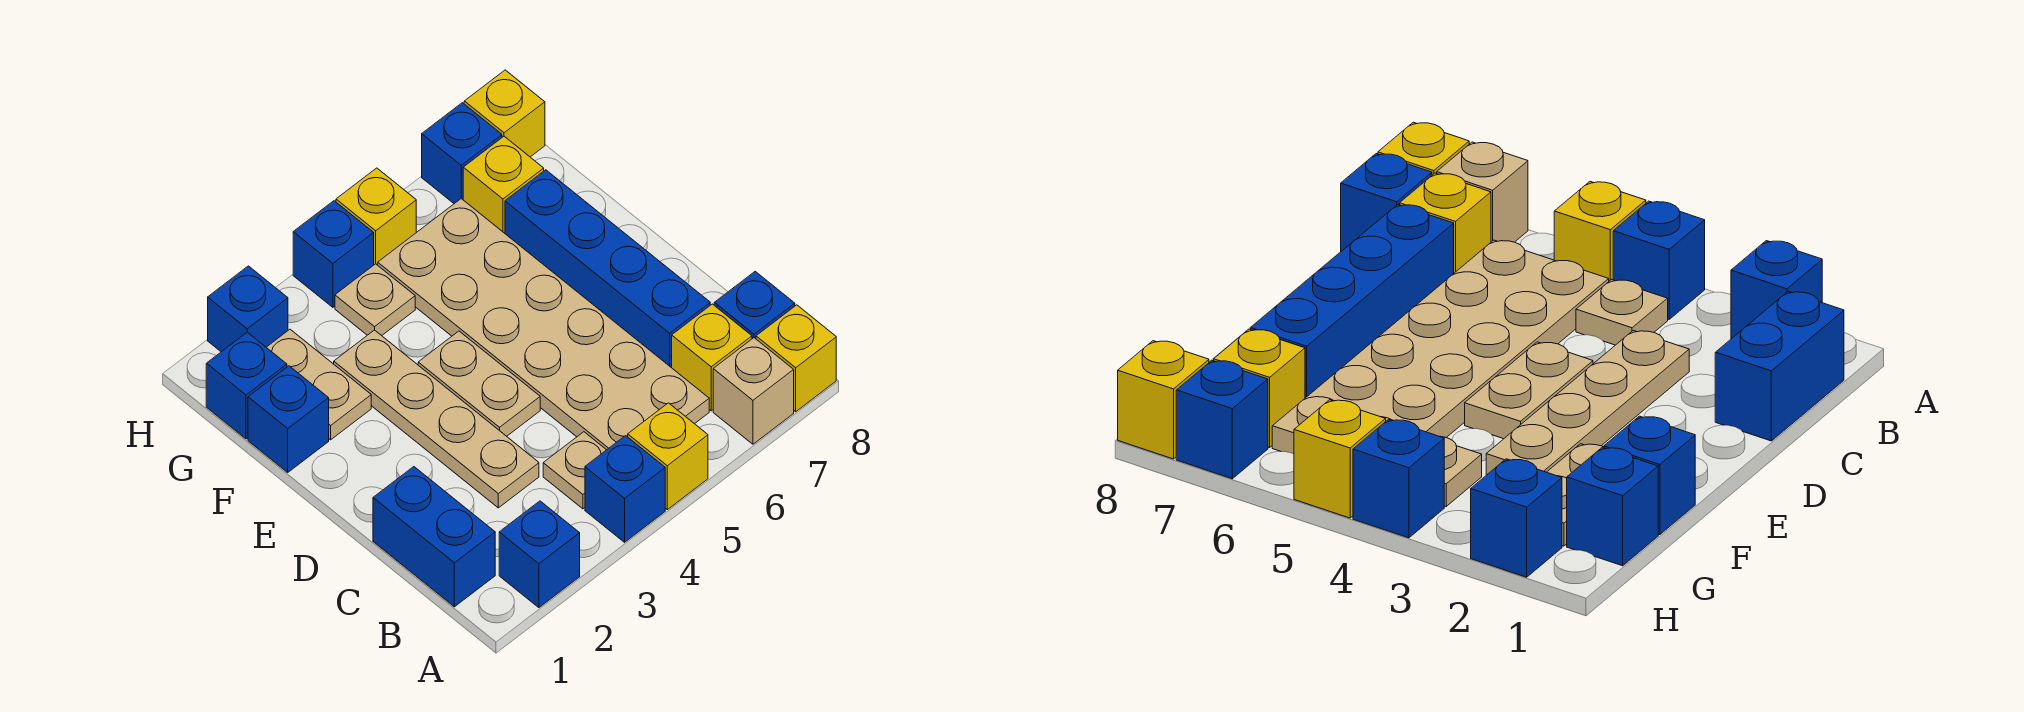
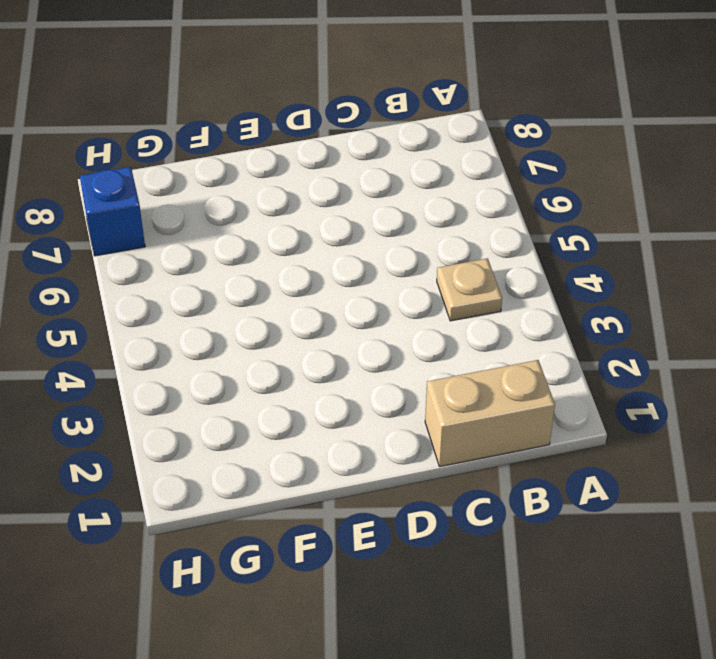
tan brick B1:C1 level 1 -> blue brick B1:C1 level 1
none -> blue brick A2 level 1
none -> blue brick A4 level 1
none -> yellow brick A5 level 1

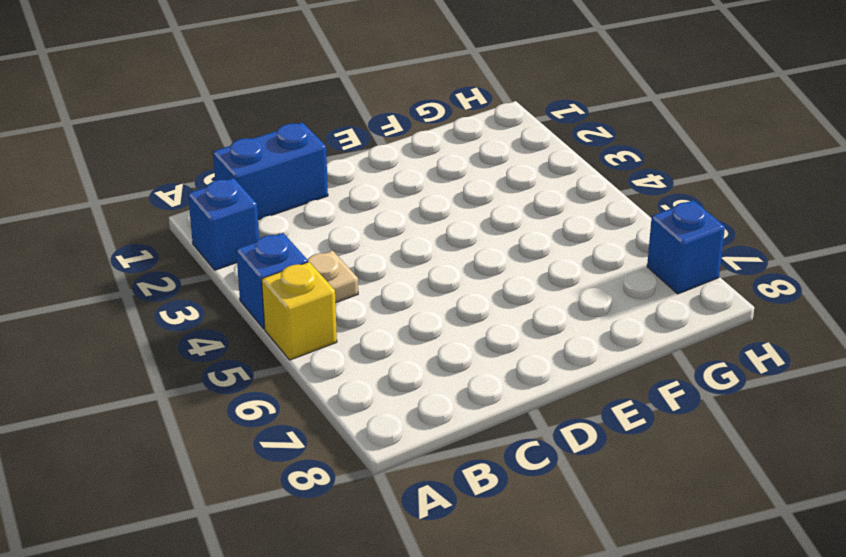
none -> tan brick A7 level 1
none -> yellow brick A8 level 1
none -> tan plate B5:G6 level 1

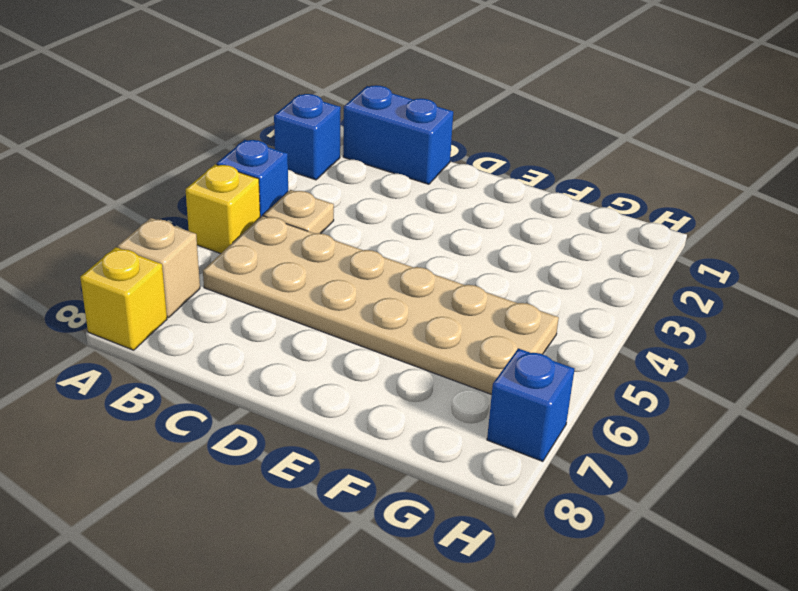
none -> yellow brick B7 level 1
none -> blue brick B8 level 1
none -> tan plate C3:F3 level 1

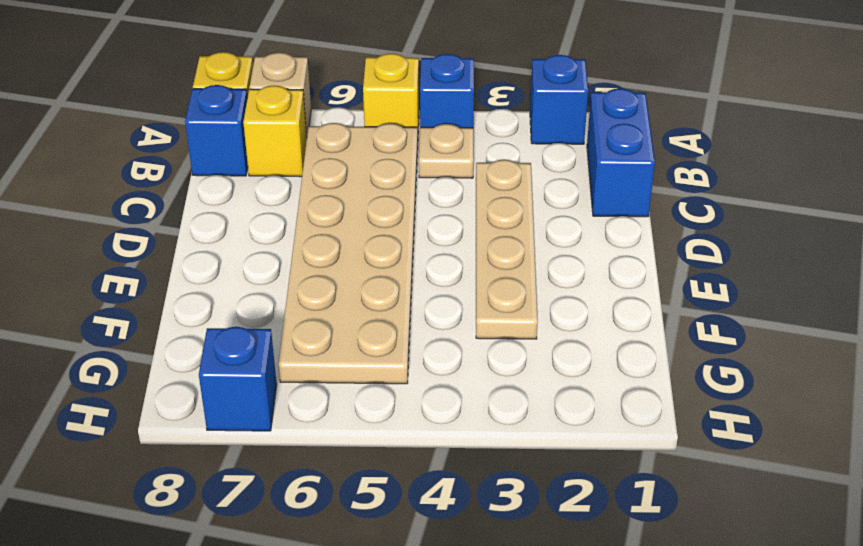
none -> blue brick C7:F7 level 1
none -> tan plate D4:E4 level 1
none -> blue brick F1 level 1

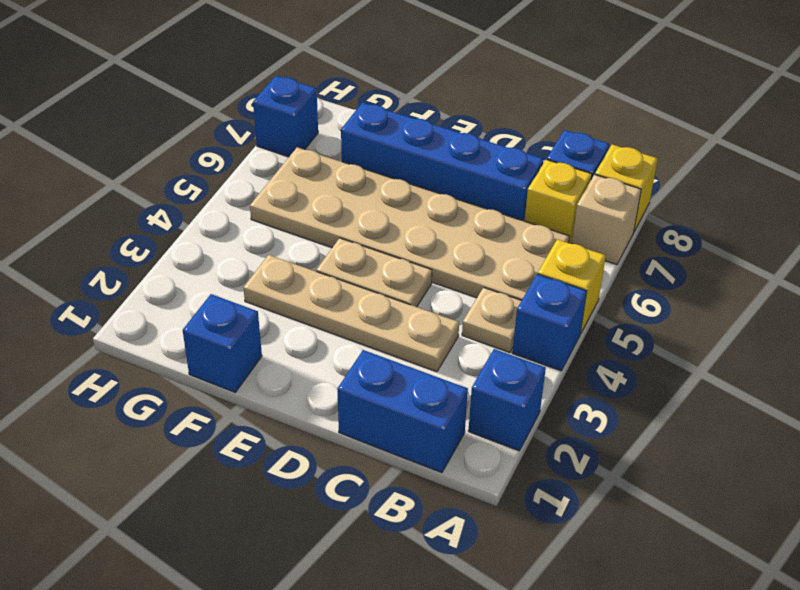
none -> tan plate F2:G2 level 1
none -> blue brick G1 level 1
none -> tan plate G4 level 1

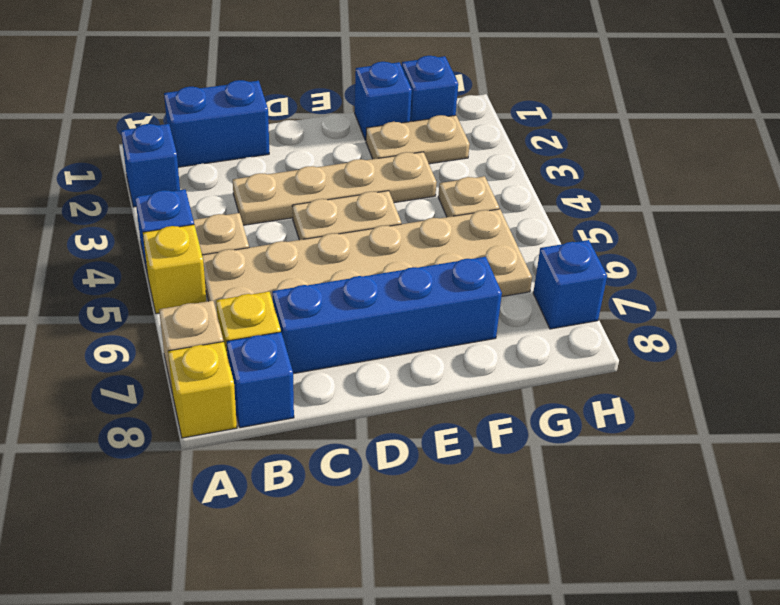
none -> yellow brick G7 level 1
none -> blue brick H2 level 1
none -> blue brick H4 level 1

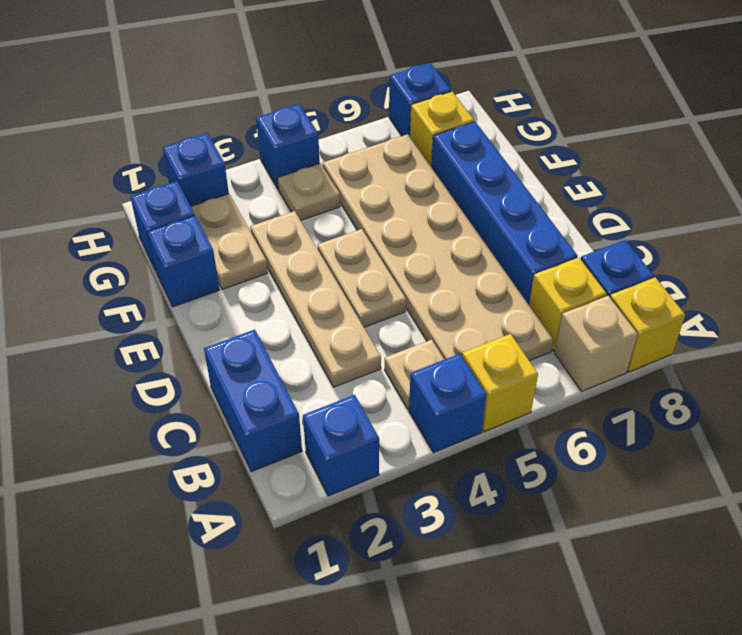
none -> yellow brick H5 level 1
none -> yellow brick H8 level 1

